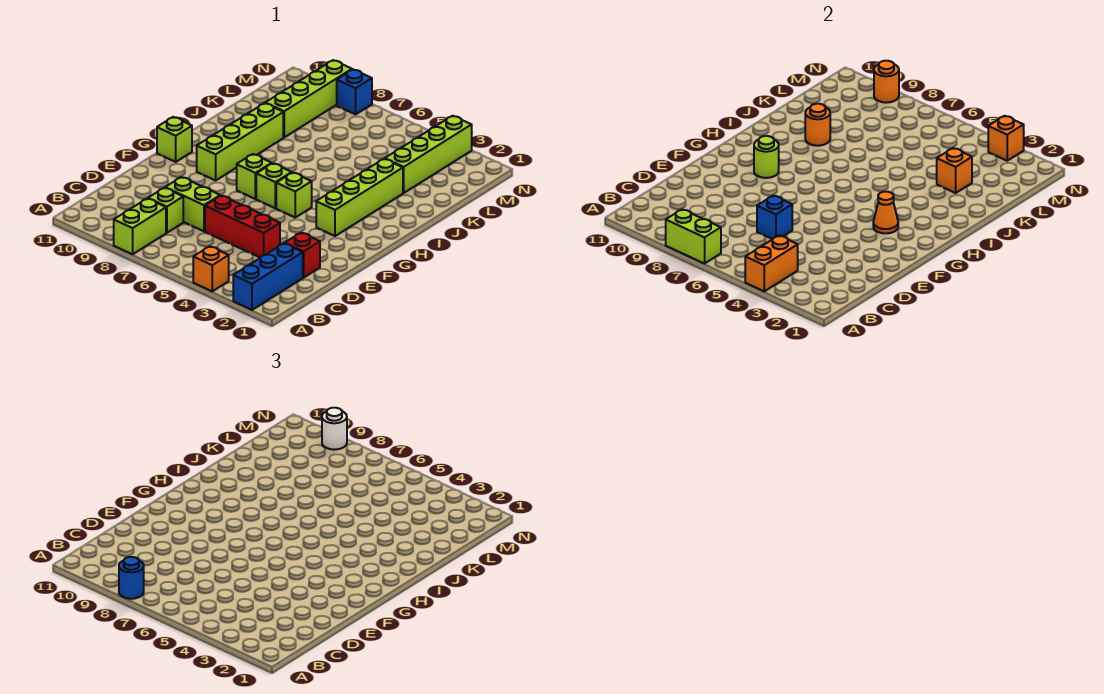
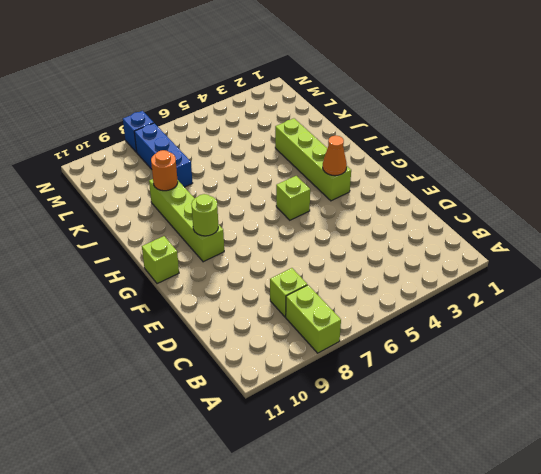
blue brick K8:M8 level 1 -> blue brick A2:C2 level 1
none -> orange brick A4 level 1
none -> red brick D2 level 1
none -> red brick D4:D6 level 1

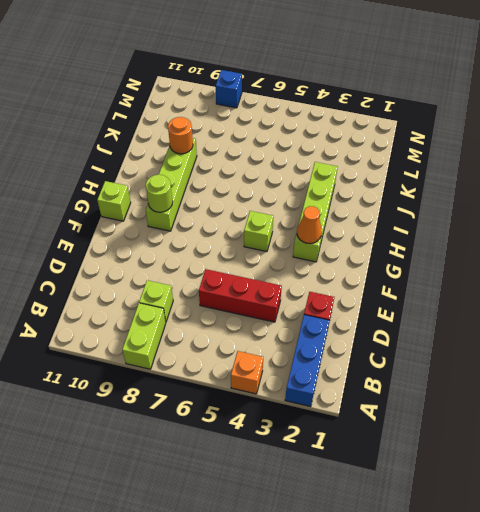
none -> lime brick D7:D8 level 1
none -> lime brick G6 level 1
none -> lime brick G7 level 1

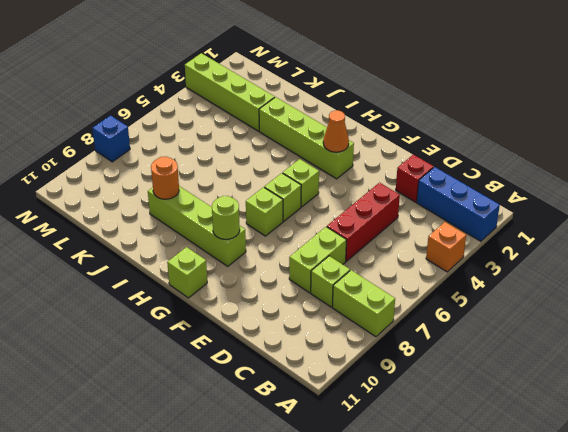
none -> lime brick K9:N9 level 1
none -> orange brick A4:B4 level 2
none -> lime brick A7:A8 level 2

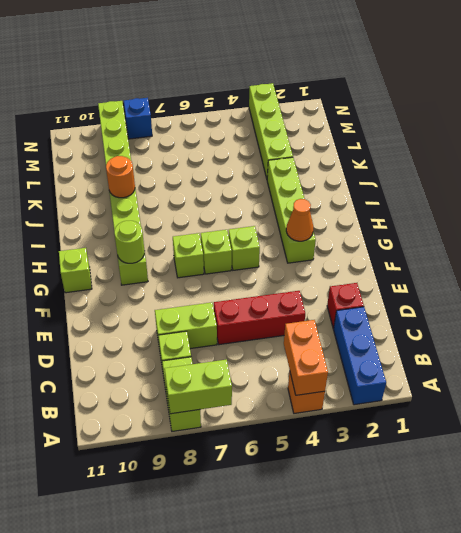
none -> blue brick D6 level 2
none -> orange brick K3 level 2
none -> orange brick N3 level 2

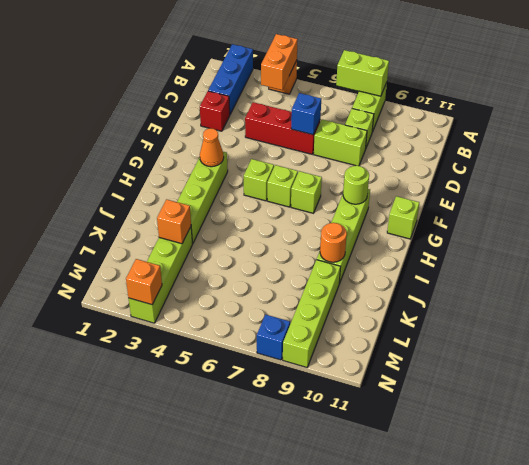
none -> orange round brick N9 level 2
none -> blue round brick A8 level 3
none -> white round brick N9 level 3

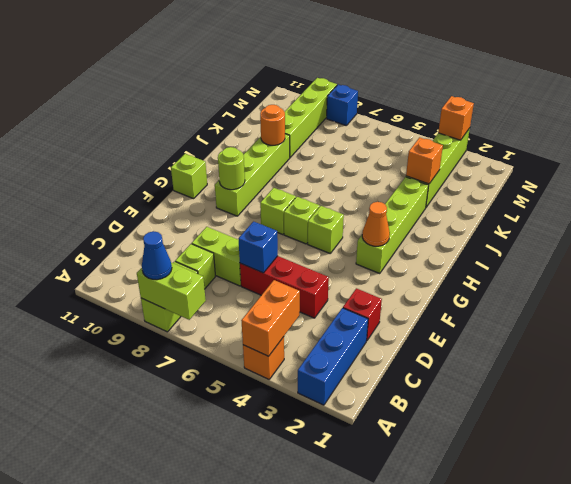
blue cone A8 level 3 -> blue round brick A8 level 3
none -> orange round brick N9 level 2
none -> white round brick N9 level 3

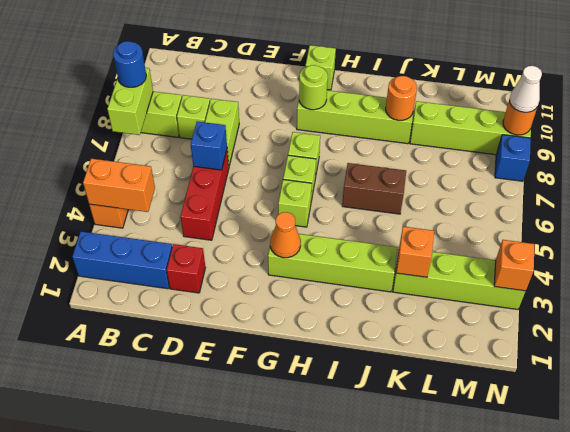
brown brick I6:J6 level 1 -> none
white cone N9 level 3 -> white round brick N9 level 3

